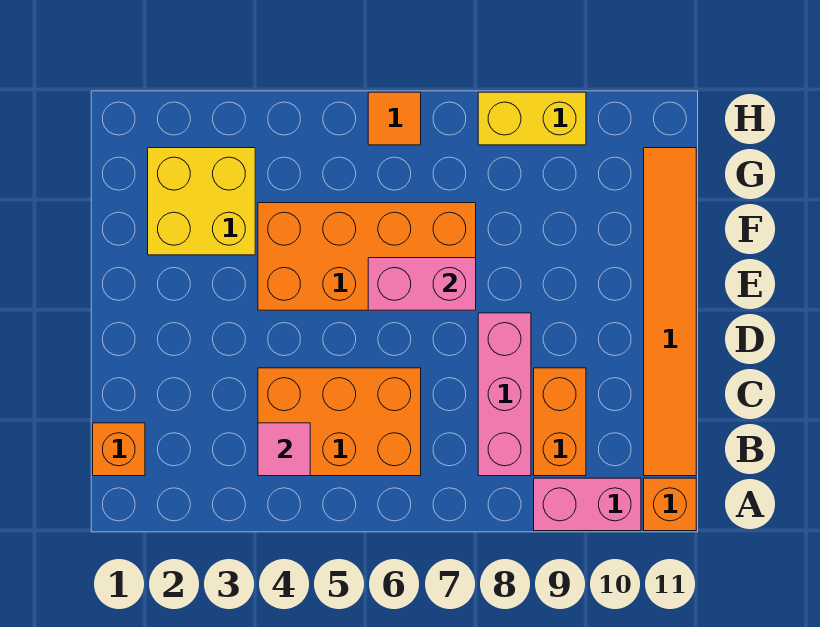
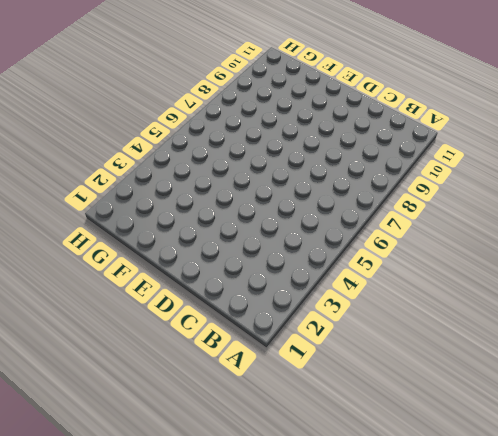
none -> pink brick A9:A10 level 1
none -> orange brick A11 level 1
none -> orange brick B1 level 1

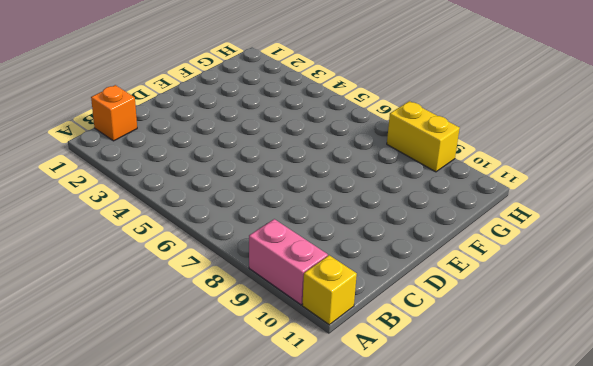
yellow brick A11 level 1 -> orange brick A11 level 1
none -> orange brick B4:C6 level 1
none -> pink brick B8:D8 level 1
none -> orange brick B9:C9 level 1

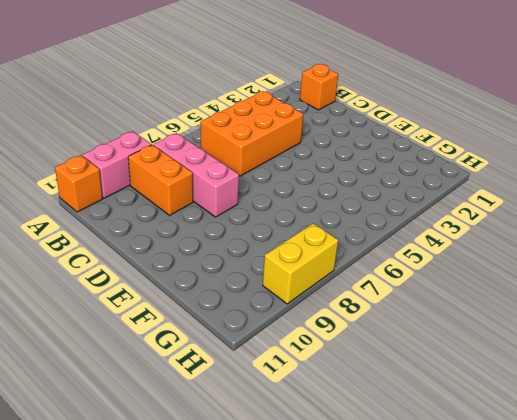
none -> orange tile B11:G11 level 1
none -> orange brick E4:F7 level 1
none -> yellow brick F2:G3 level 1

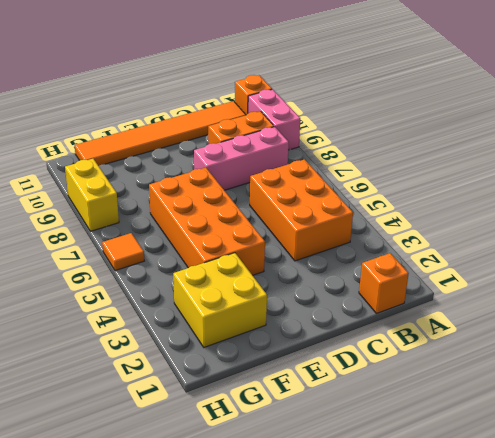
none -> pink tile B4 level 2
none -> pink brick E6:E7 level 2

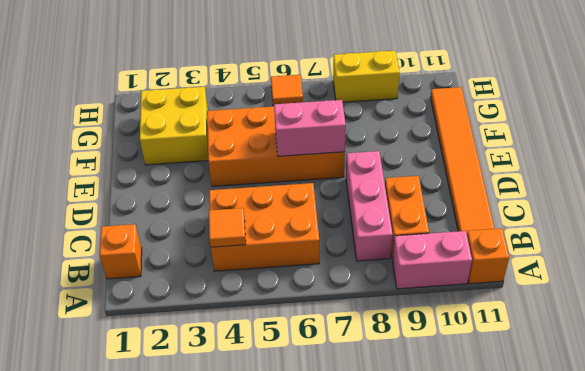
orange tile B4 level 2 -> pink tile B4 level 2

